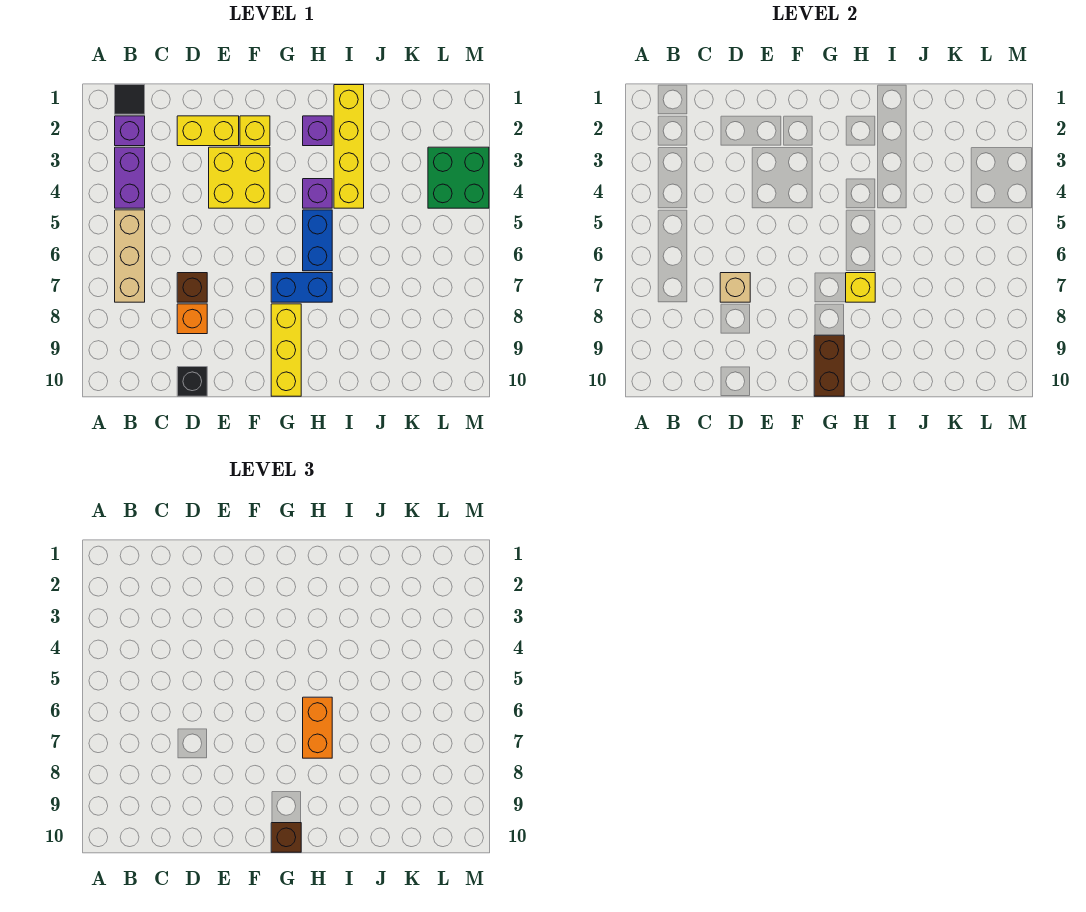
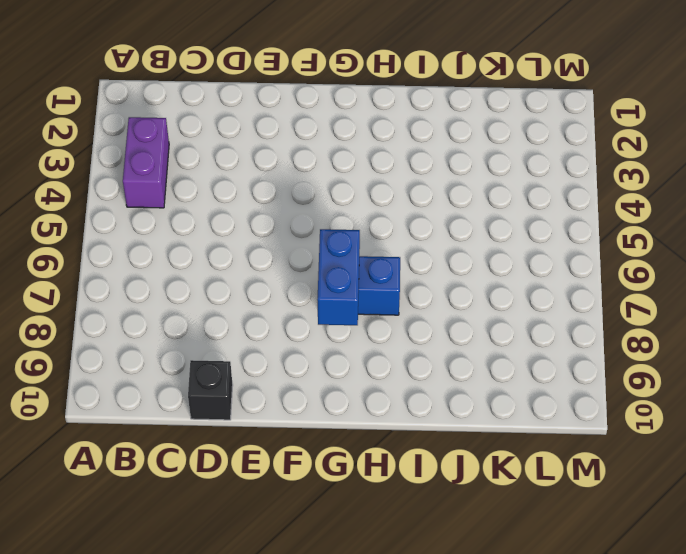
blue brick G7:G8 level 2 -> blue brick H5:H6 level 1
none -> black tile B1 level 1
none -> purple brick B2 level 1
none -> tan brick B5:B7 level 1

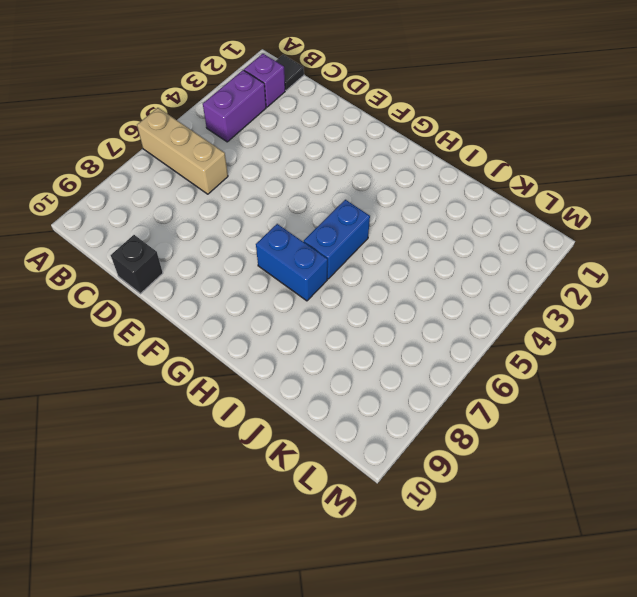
tan brick A6:C6 level 1 -> tan brick B5:B7 level 1
none -> yellow brick D2:E2 level 1
none -> brown brick D7 level 1
none -> orange brick D8 level 1

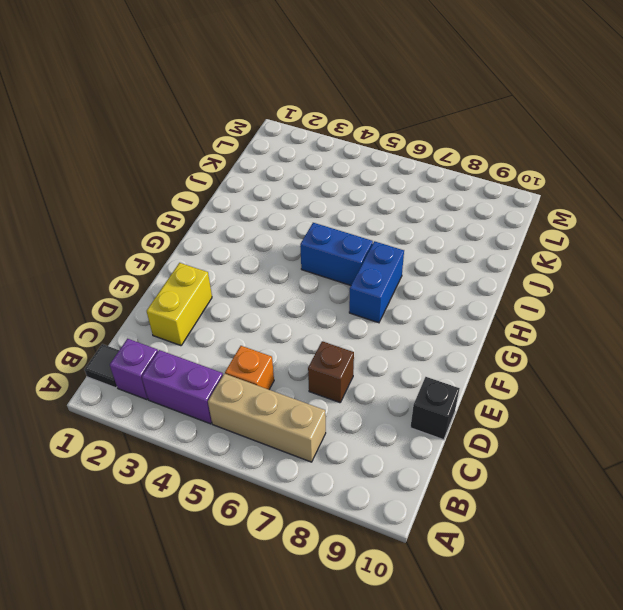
orange brick C5 level 1 -> orange brick D8 level 1
none -> yellow brick E3:F4 level 1
none -> yellow brick F2 level 1
none -> yellow brick G8:G10 level 1

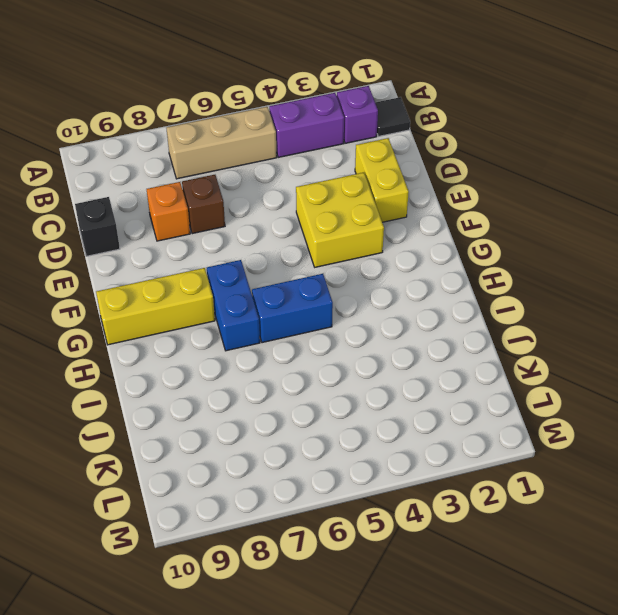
none -> yellow brick F2 level 1
none -> purple brick H2 level 1
none -> purple brick H4 level 1

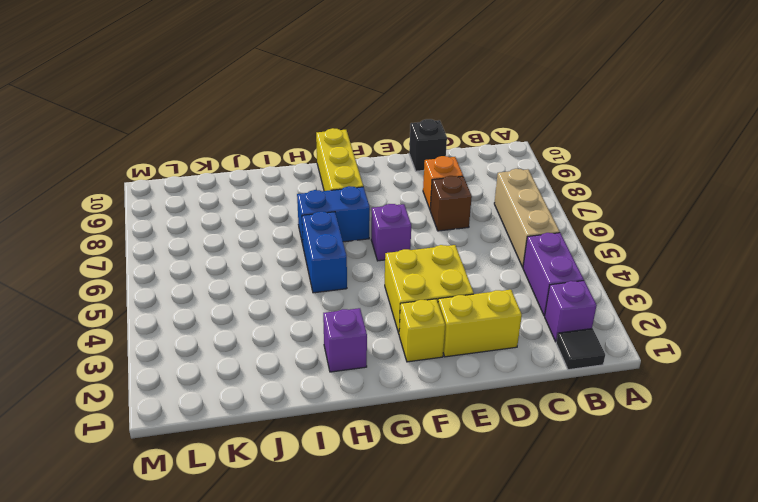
purple brick F6 level 1 -> purple brick H4 level 1
none -> yellow brick I1:I4 level 1
none -> green brick L3:M4 level 1
none -> tan brick D7 level 2

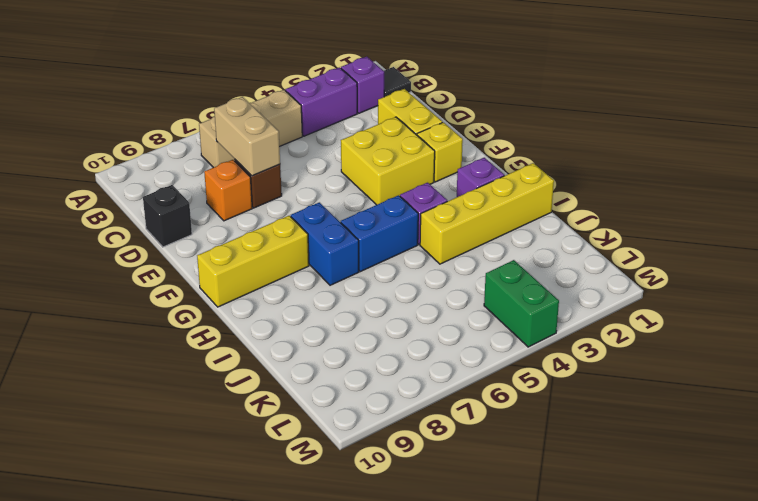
tan brick C7:D7 level 2 -> tan brick D7 level 2
green brick L4:M4 level 1 -> green brick L3:M4 level 1
none -> brown brick G9:G10 level 2
none -> yellow brick H7 level 2
none -> brown brick G10 level 3

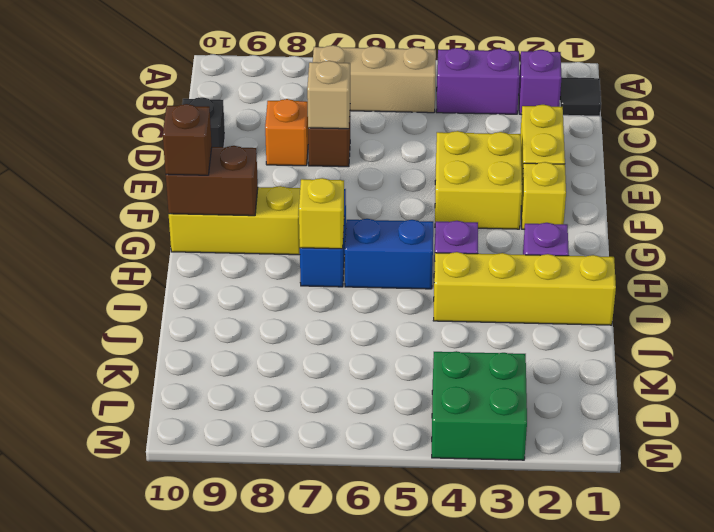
none -> orange brick H6:H7 level 3

